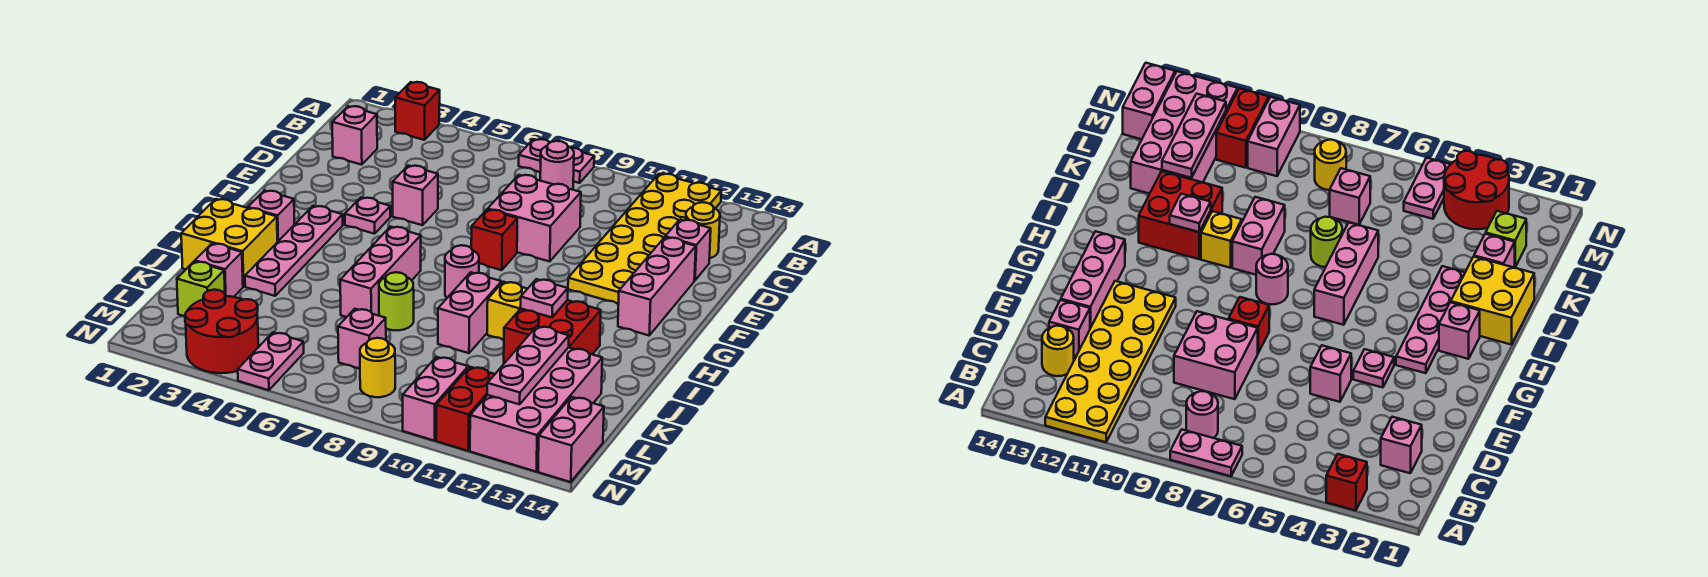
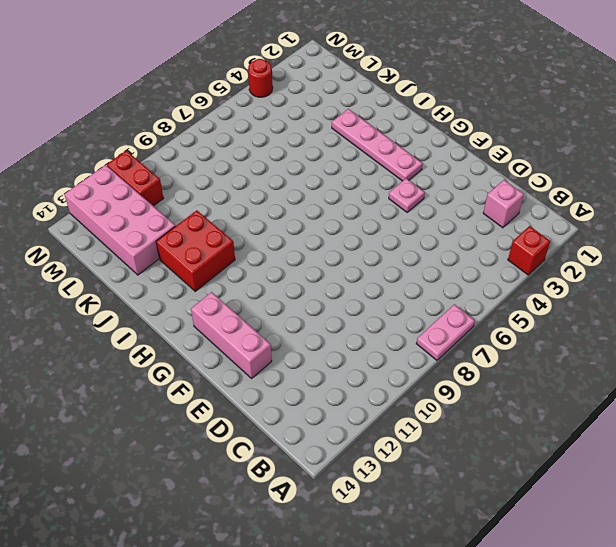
red round brick N4 level 1 -> red round brick M3:N4 level 1
none -> yellow plate A11:F12 level 1
none -> pink round brick B8 level 1
none -> yellow round brick C13 level 1
none -> pink brick D8:E9 level 1

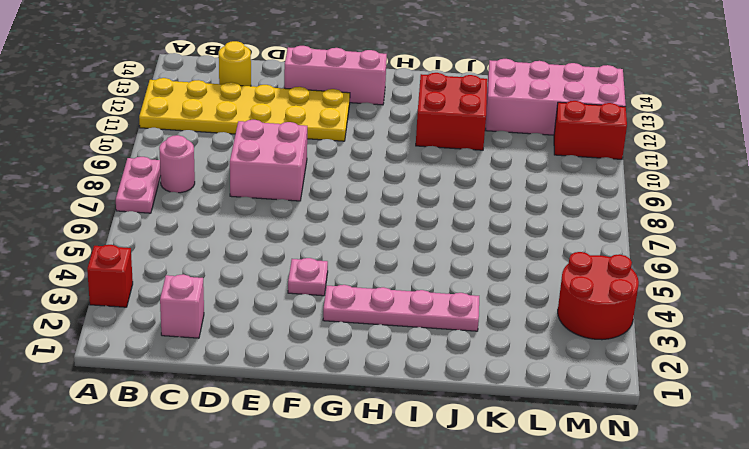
none -> pink brick D13 level 1
none -> pink brick E5 level 1
none -> red brick F8 level 1
none -> pink brick H2 level 1

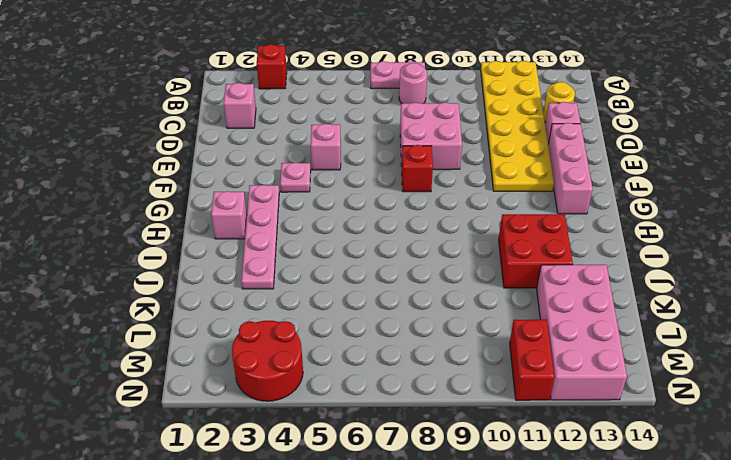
none -> pink brick H6:J6 level 1
none -> pink round brick H8 level 1
none -> yellow brick I1:J2 level 1
none -> pink brick I9:J9 level 1

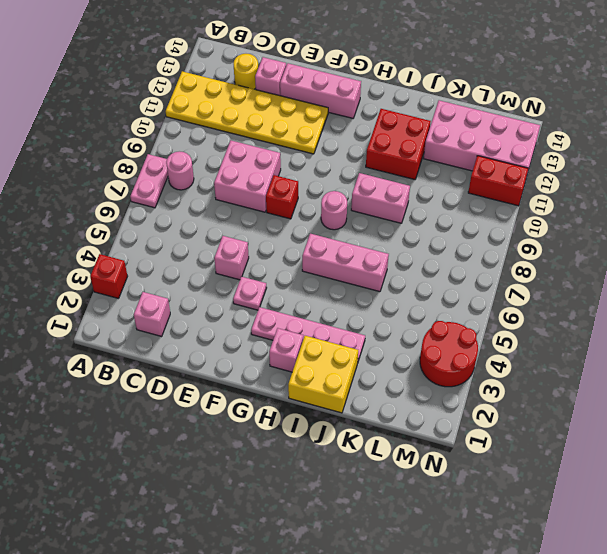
none -> yellow brick I10 level 1
none -> lime round brick J7 level 1
none -> pink brick K2 level 1
none -> lime brick L2 level 1

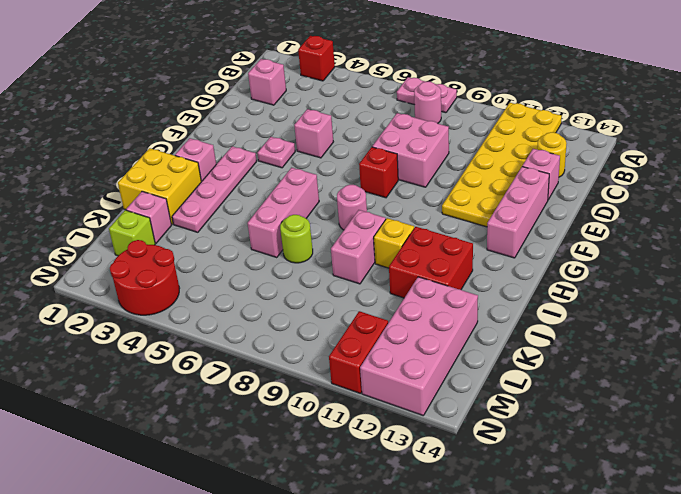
none -> pink brick L7 level 1
none -> pink plate M5:N5 level 1
none -> yellow round brick M8 level 1
none -> pink brick M10:N10 level 1

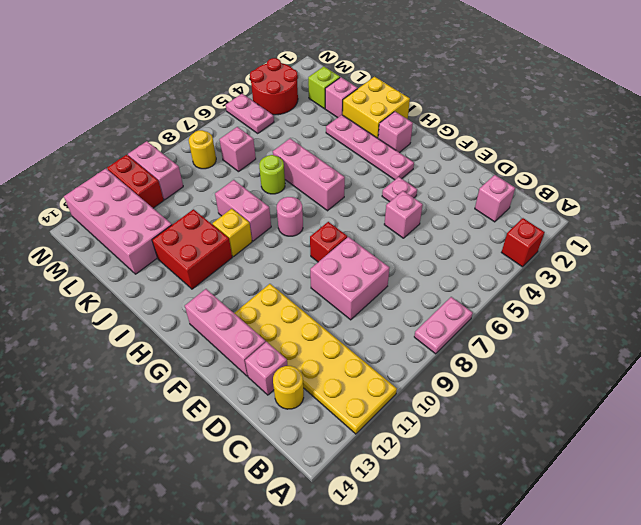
none -> pink round brick B8 level 1
none -> pink brick M14:N14 level 1
none -> pink plate I11 level 2
none -> pink plate K12:M12 level 2

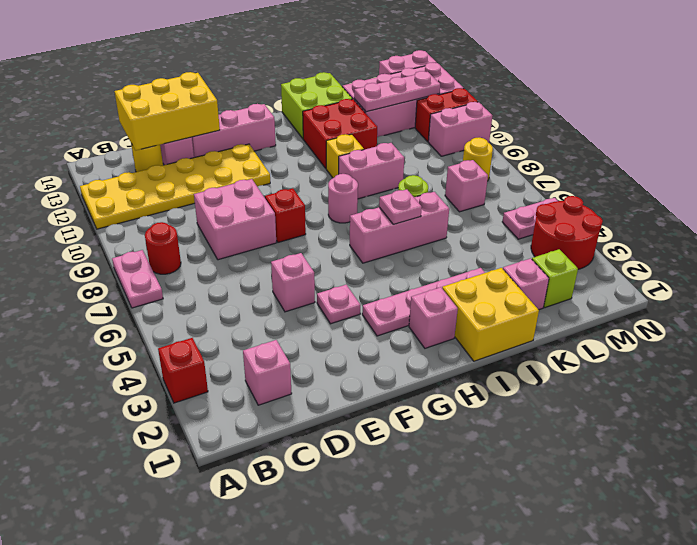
red round brick B8 level 1 -> pink round brick B8 level 1
yellow brick C13:E14 level 2 -> none
pink plate I6 level 2 -> pink plate I11 level 2
lime brick I13:J14 level 1 -> none

